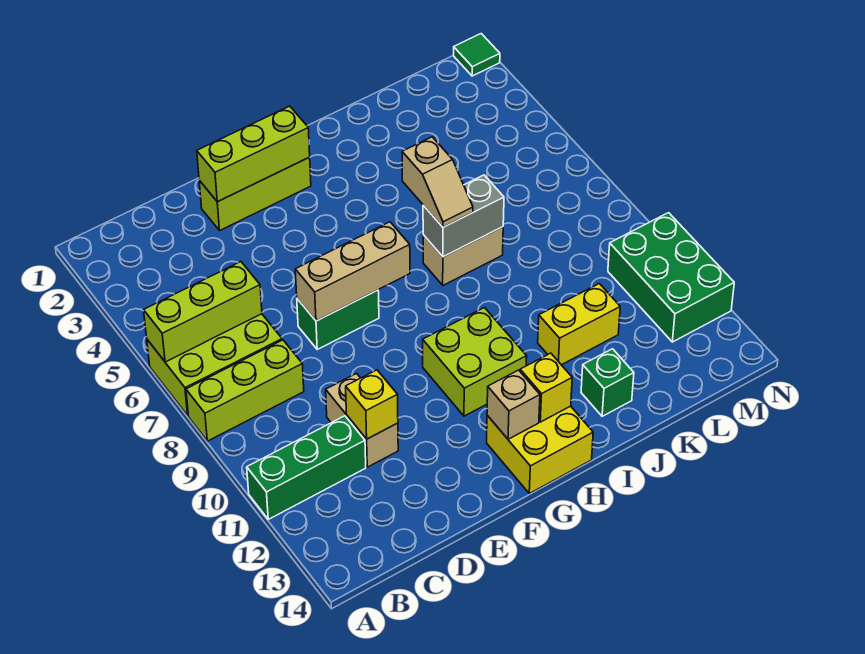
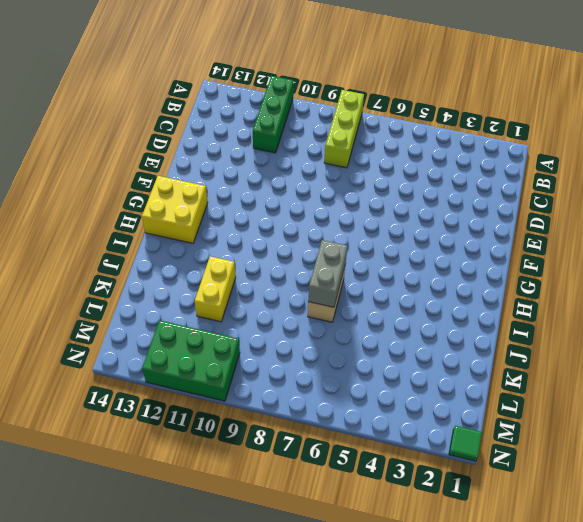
none -> lime brick A6:C7 level 1
none -> tan brick D10:D11 level 1
none -> lime brick E2:G2 level 1

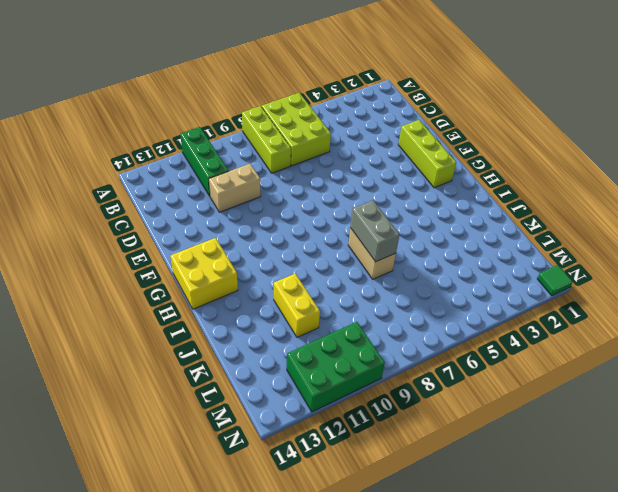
none -> green brick E7:F7 level 1
none -> lime brick G10:H11 level 1
none -> green brick J13 level 1

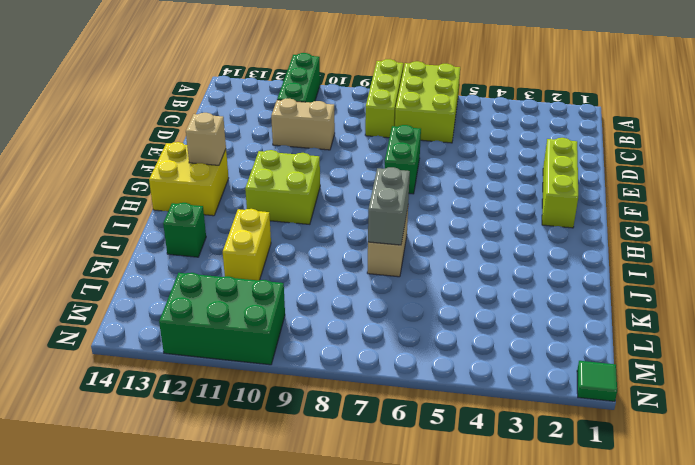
none -> lime brick A6:C6 level 2
none -> yellow brick D11 level 2
none -> lime brick E2:G2 level 2

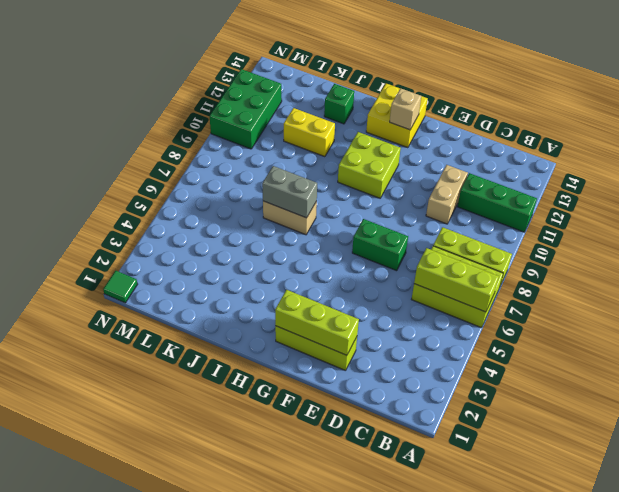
none -> yellow brick D11 level 2
none -> tan brick E7:G7 level 2
none -> yellow brick H13 level 2

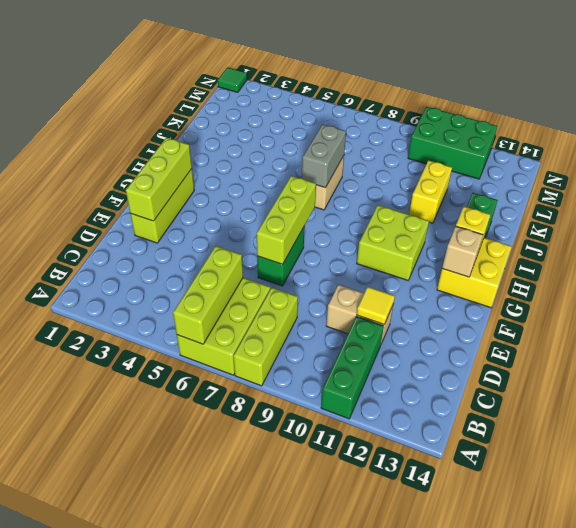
yellow tile D11 level 2 -> yellow brick D11 level 2
lime brick E7:G7 level 2 -> tan brick E7:G7 level 2
none -> tan slope I6:I7 level 3 top 6

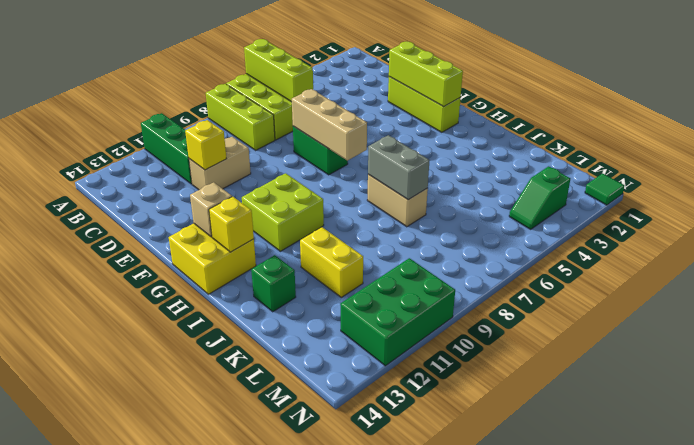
green slope M3:M4 level 1 top 3 -> none
none -> tan slope I6:I7 level 3 top 6

